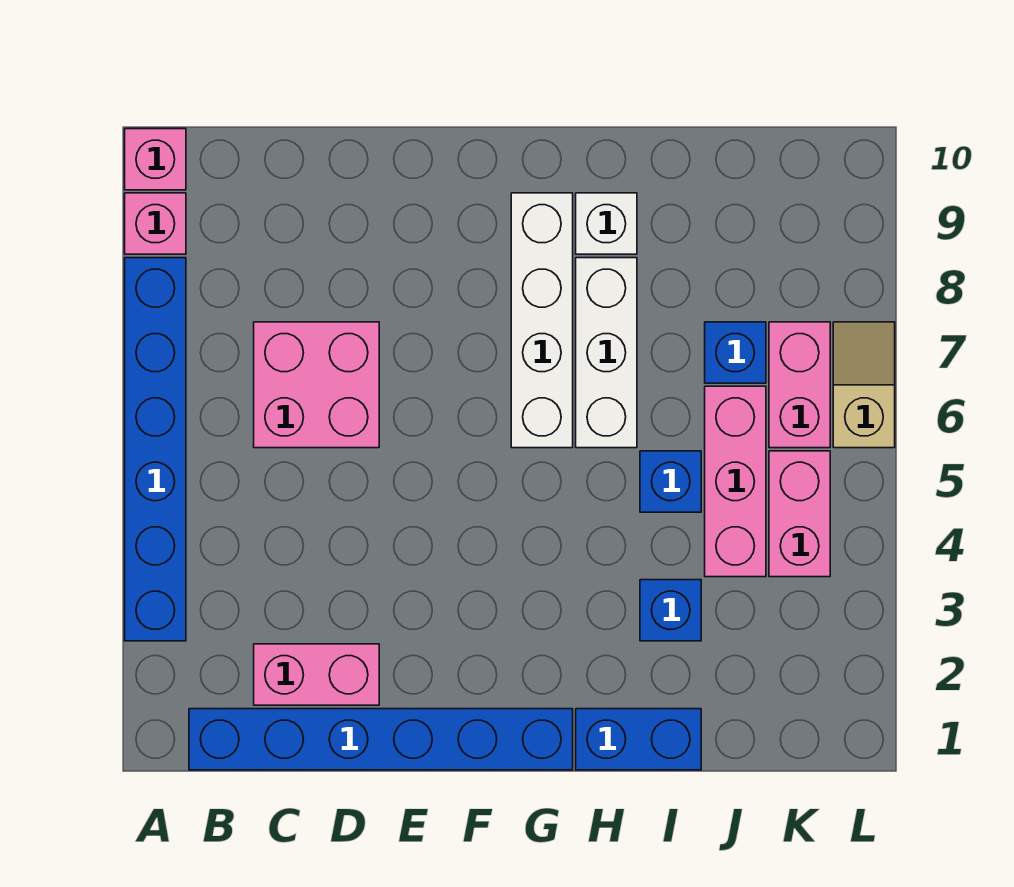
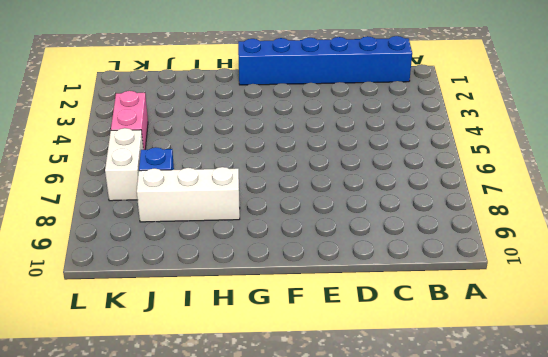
white brick H8:J8 level 1 -> white brick H6:H8 level 1
white brick K6:K7 level 1 -> pink brick K6:K7 level 1
none -> blue brick A3:A8 level 1
none -> pink brick A9 level 1
none -> pink brick A10 level 1

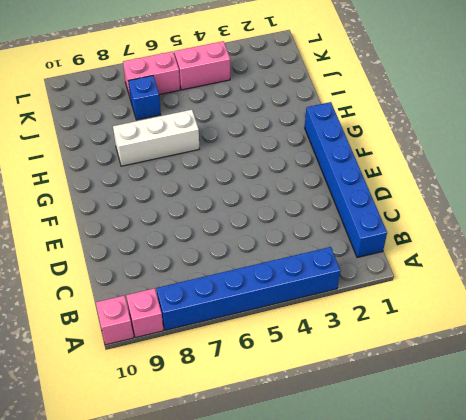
none -> pink brick C2:D2 level 1
none -> pink brick C6:D7 level 1
none -> white brick G6:G9 level 1

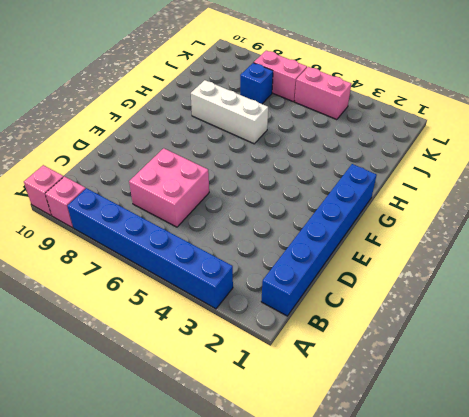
none -> pink brick C2:D2 level 1
none -> white brick G6:G9 level 1
none -> blue brick H1:I1 level 1

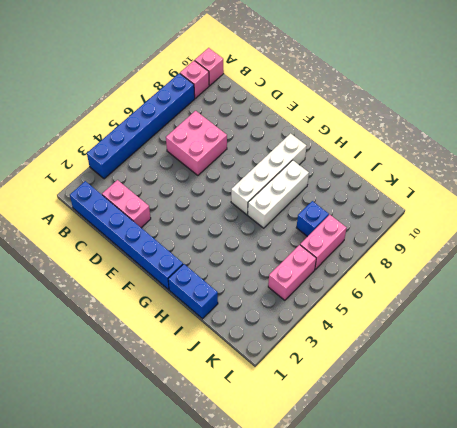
none -> white brick H9 level 1
none -> blue brick I3 level 1
none -> blue brick I5 level 1

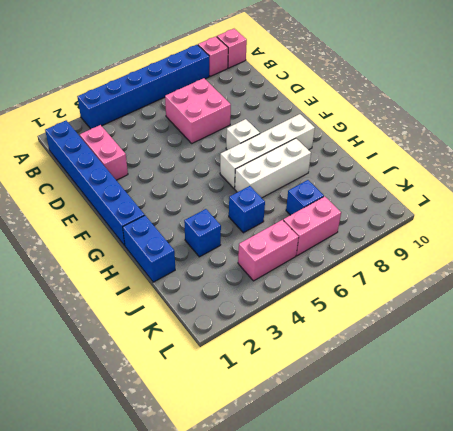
white brick F7 level 1 -> white brick H9 level 1
none -> pink brick J4:J6 level 1
none -> tan slope L6:L7 level 1 top 6

